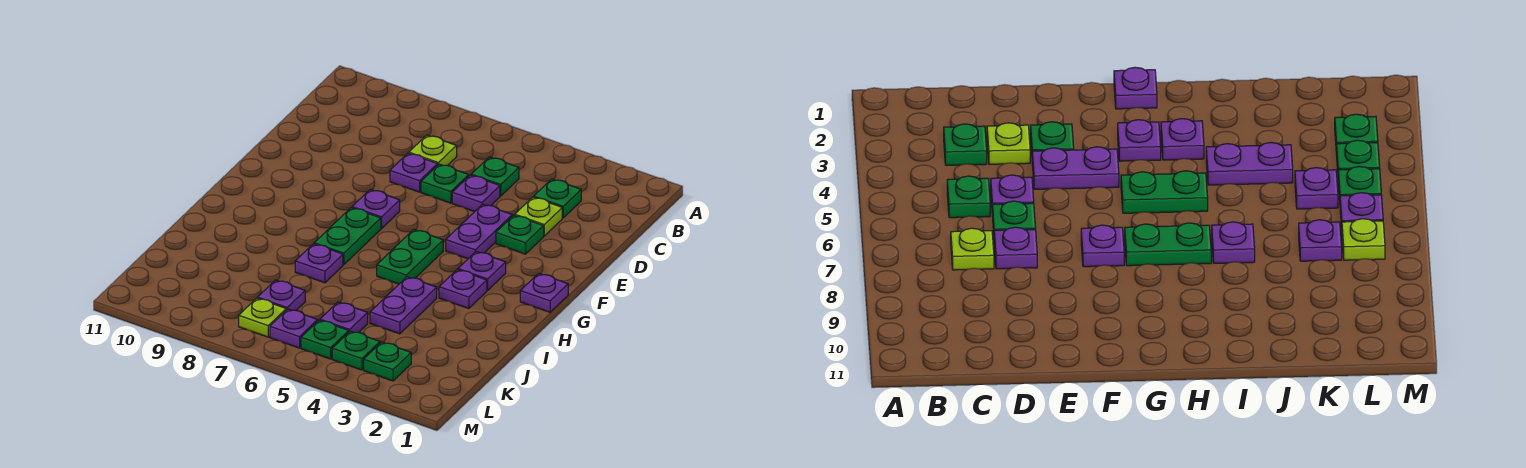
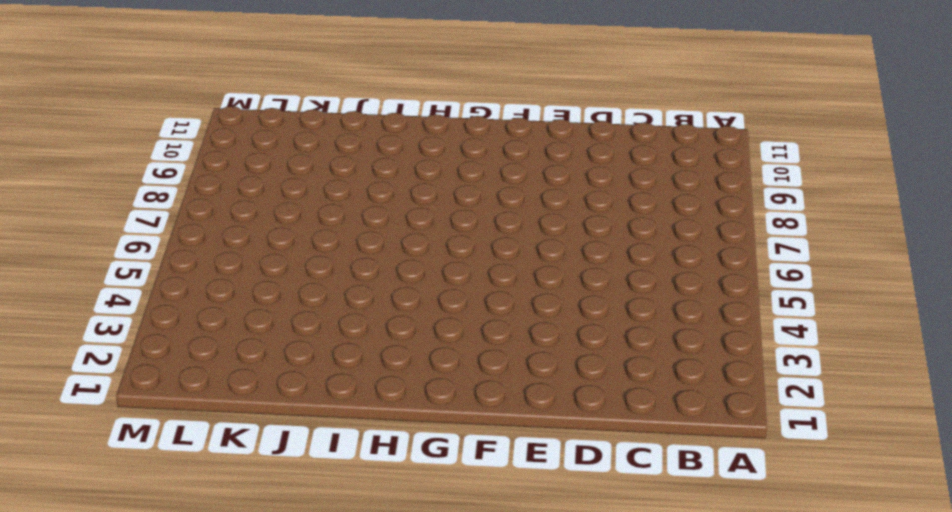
none -> green plate C3 level 1
none -> green plate C5 level 1
none -> lime plate C7 level 1

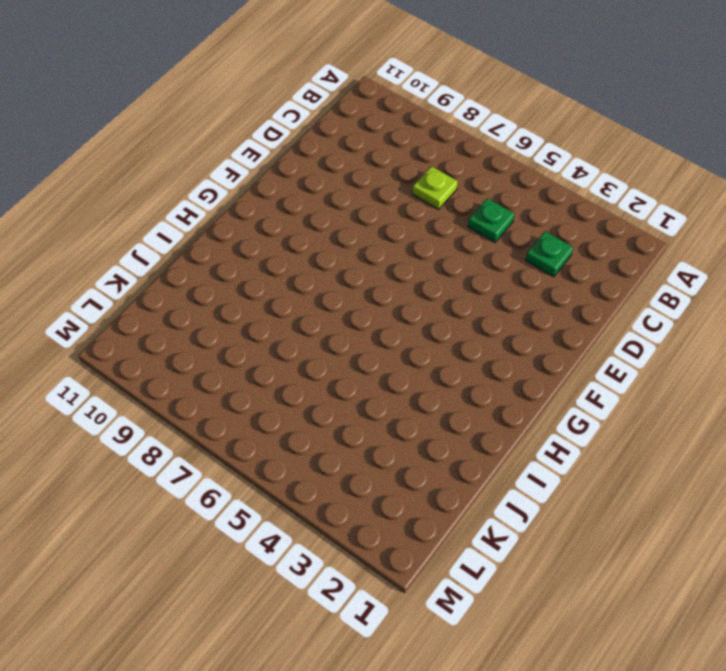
none -> lime plate D3 level 1
none -> purple plate D5 level 1
none -> green plate D6 level 1

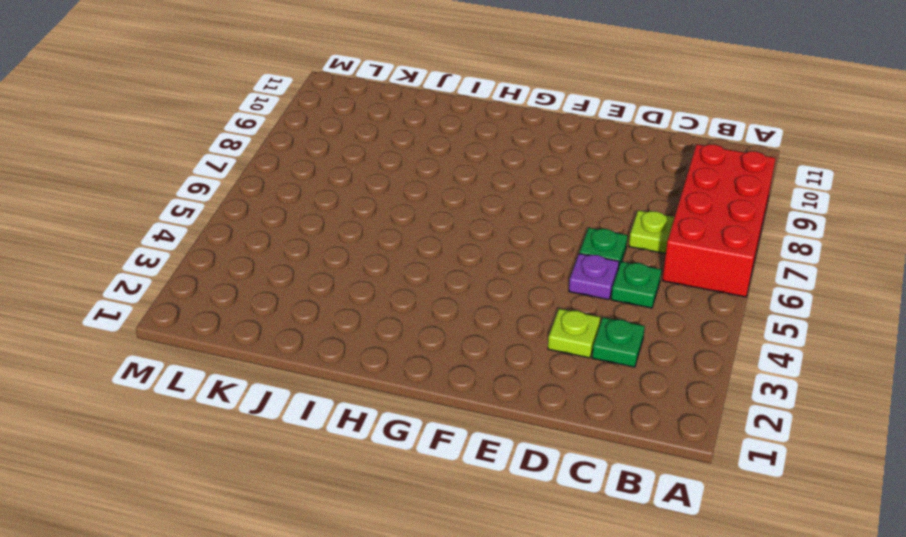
red brick A6:B9 level 1 -> none
none -> purple plate D7 level 1
none -> green plate E3 level 1
none -> purple plate E4:F4 level 1

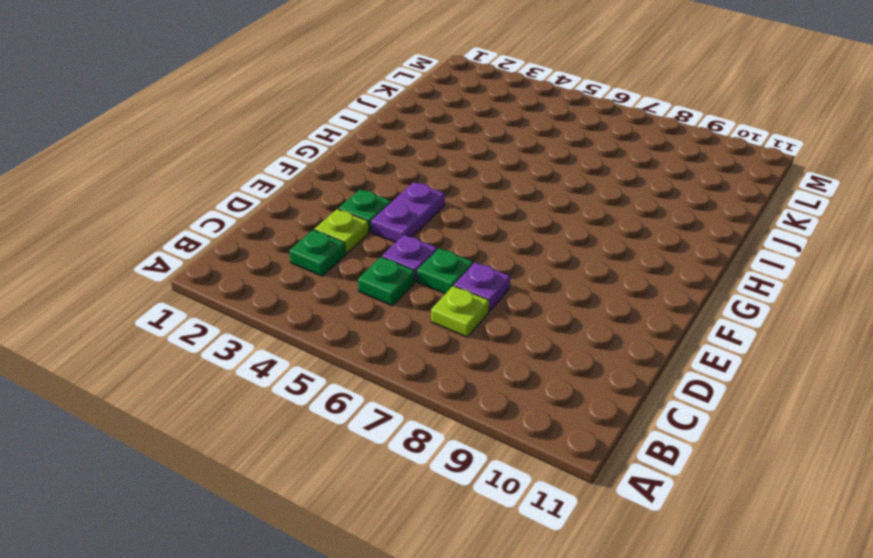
none -> purple plate F7 level 1
none -> purple plate G1 level 1
none -> purple plate G3 level 1

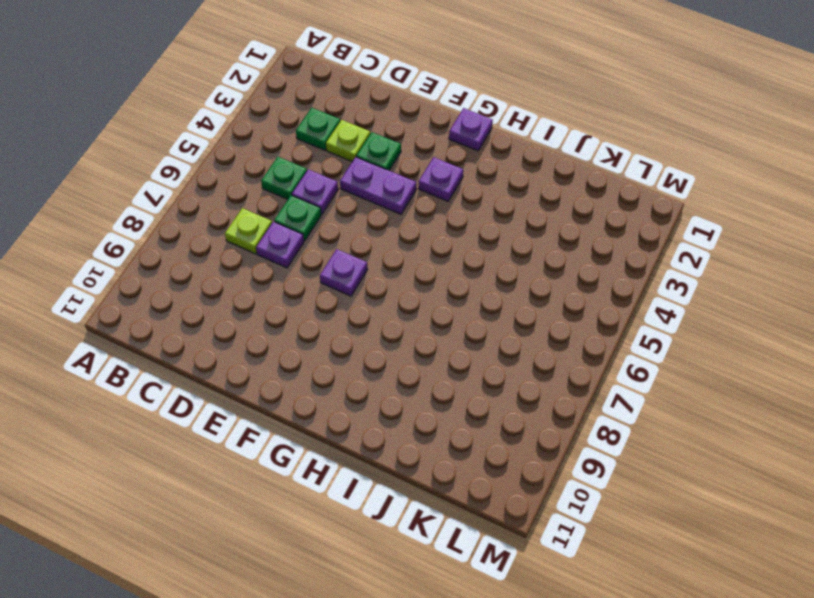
none -> green plate G5:H5 level 1
none -> green plate G7:H7 level 1
none -> purple plate H3 level 1

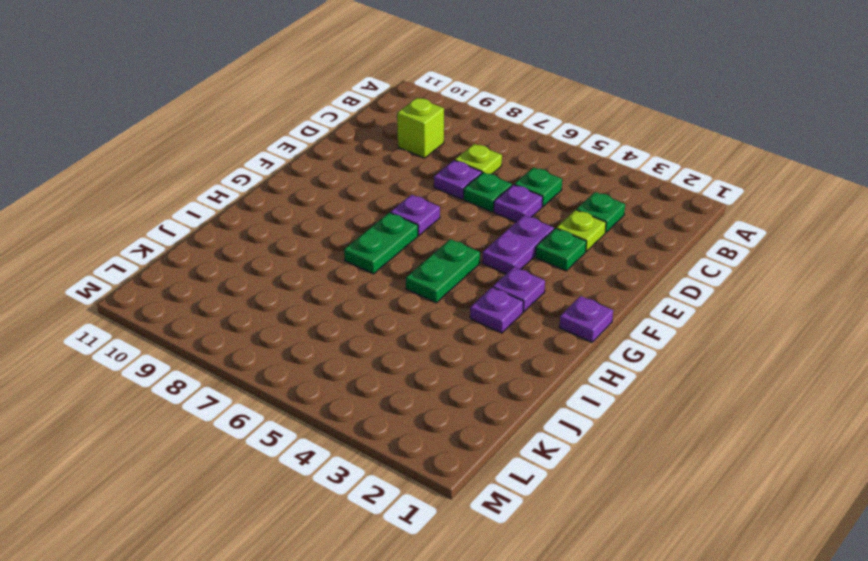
lime brick C9 level 1 -> none
none -> purple plate I4:J4 level 1
none -> purple plate I7 level 1
none -> purple plate K5 level 1

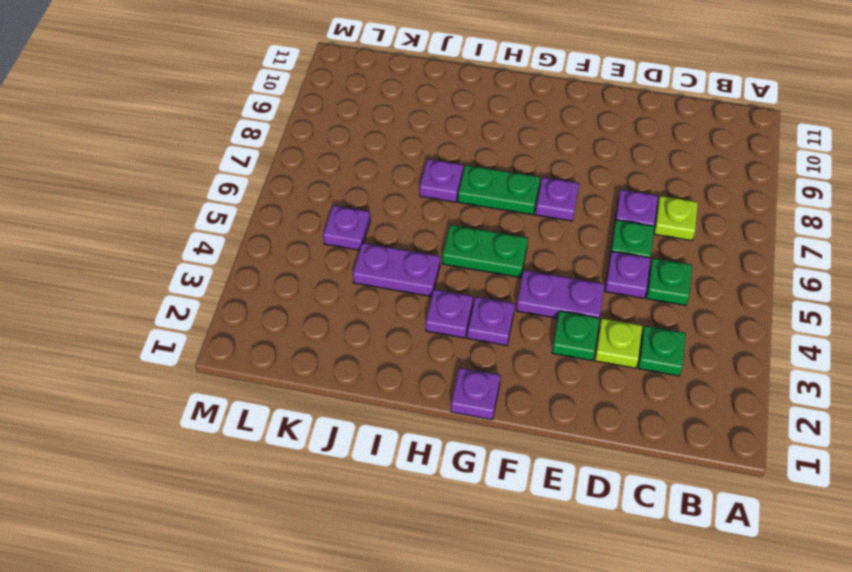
none -> purple plate K7 level 1
none -> green plate L3 level 1
none -> green plate L4 level 1

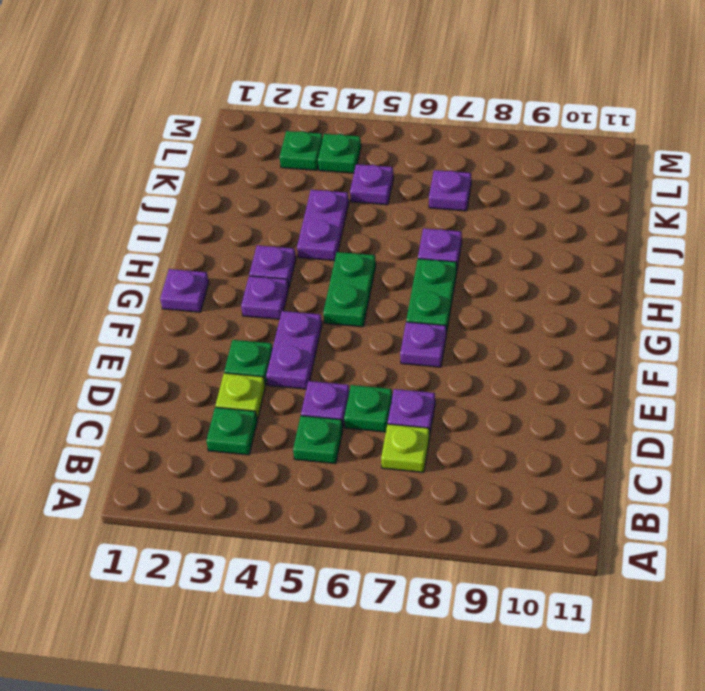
none -> green plate L5 level 1
none -> purple plate L6 level 1
none -> lime plate L7 level 1

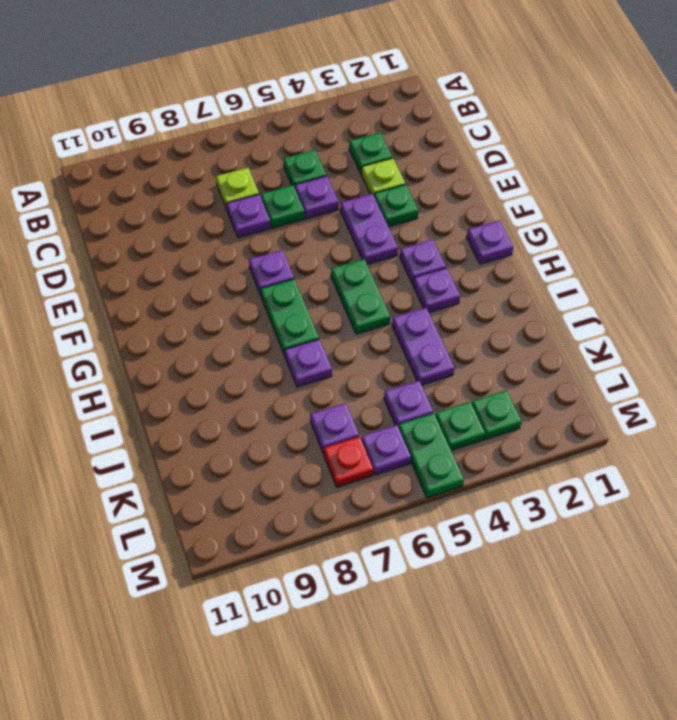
green plate L5:M5 level 1 -> green plate L5 level 1
red plate L7 level 1 -> lime plate L7 level 1

